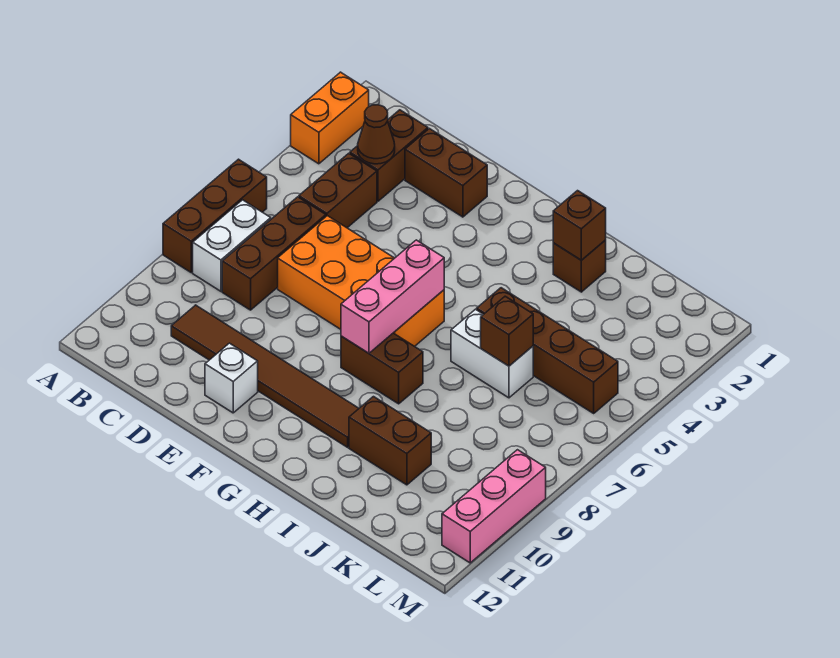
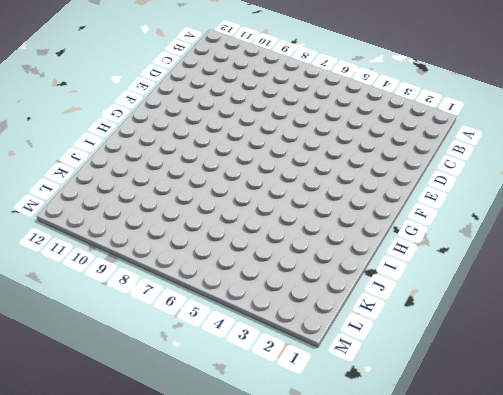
none -> orange brick A2:A3 level 1
none -> brown brick A6:A8 level 1
none -> white brick B7:B8 level 1

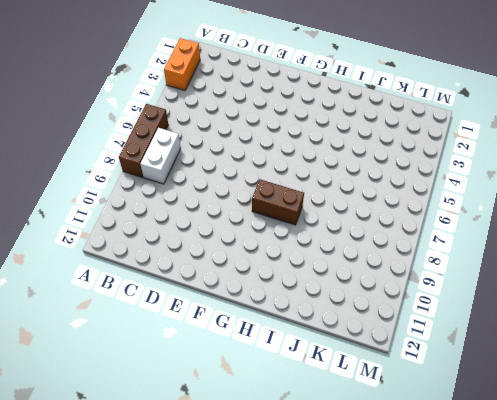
none -> brown brick C2:C3 level 1
none -> brown brick C4:C5 level 1
none -> brown brick C6:C8 level 1

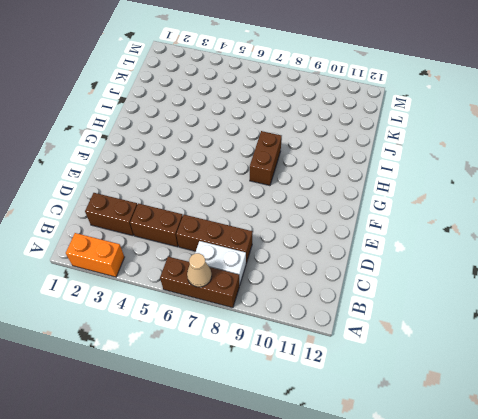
tan cone A7 level 2 -> none
none -> brown tile C10:H10 level 1
none -> brown brick D2:E2 level 1
none -> orange brick D6:G7 level 1

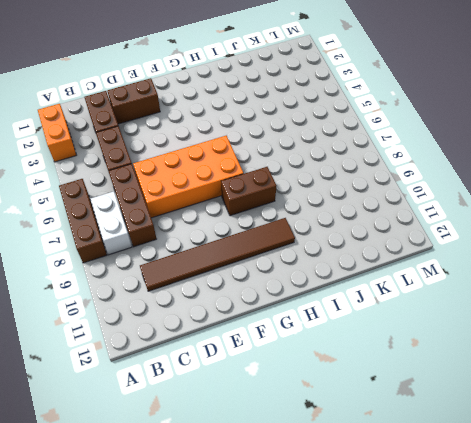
none -> white brick E11 level 1
none -> brown brick I2 level 1
none -> brown brick I5:L5 level 1

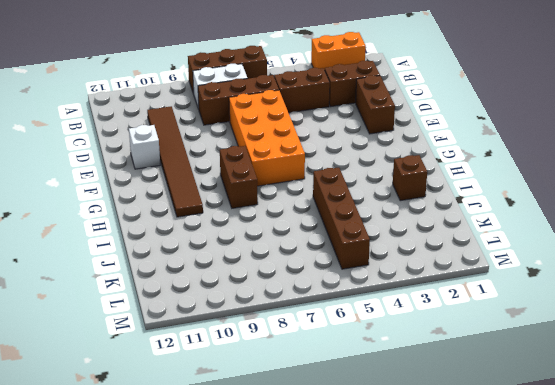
none -> white brick I6:J6 level 1
none -> brown brick I10:J10 level 1
none -> pink brick M9:M11 level 1

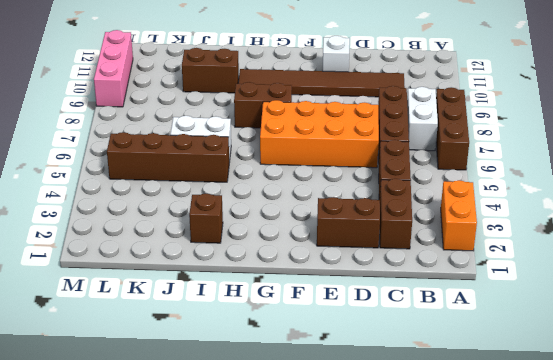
none -> brown cone C3 level 2
none -> pink brick G6:G8 level 2
none -> brown brick I2 level 2

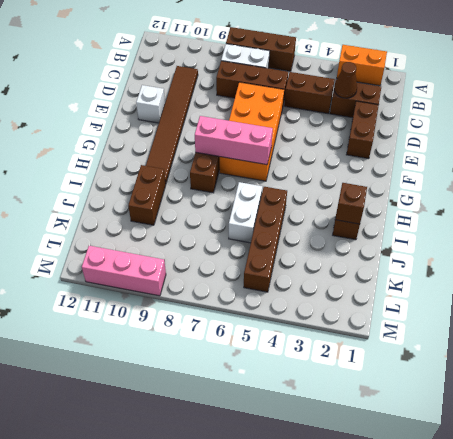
none -> brown brick J6 level 2

